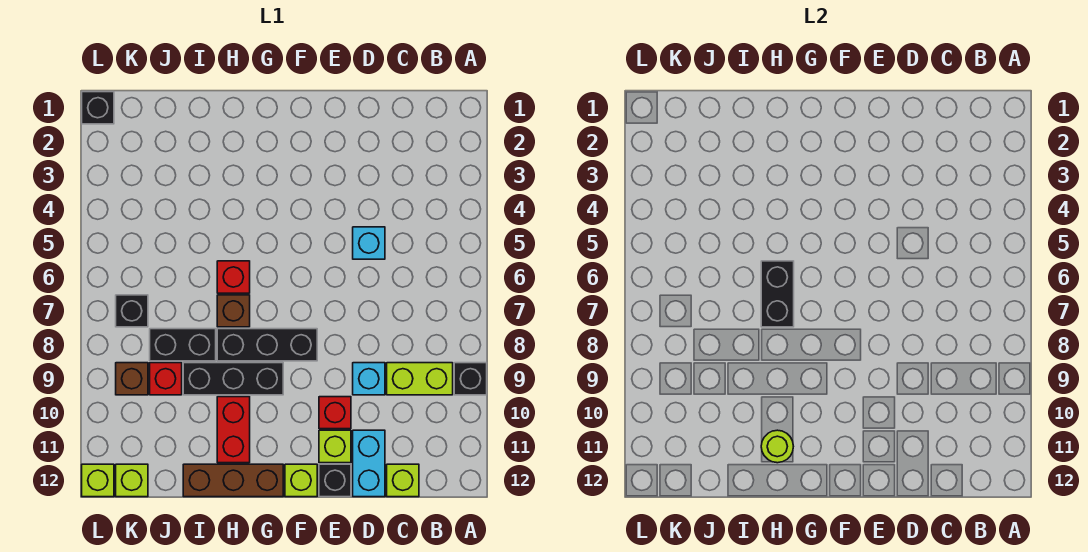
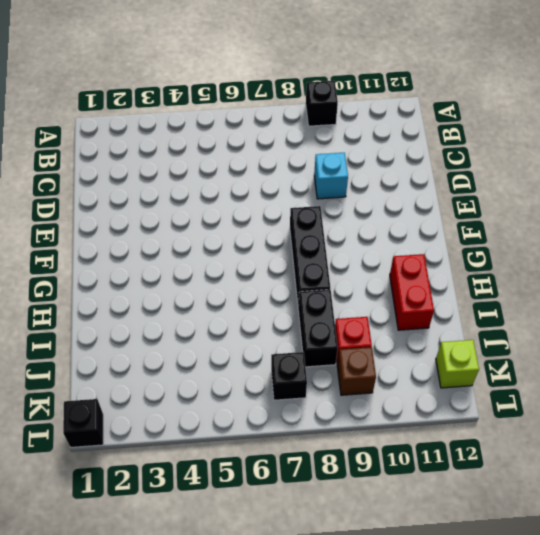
red brick H11:I11 level 1 -> red brick H10:H11 level 1
none -> lime brick B9:C9 level 1
none -> lime brick C12 level 1
none -> cyan brick D5 level 1

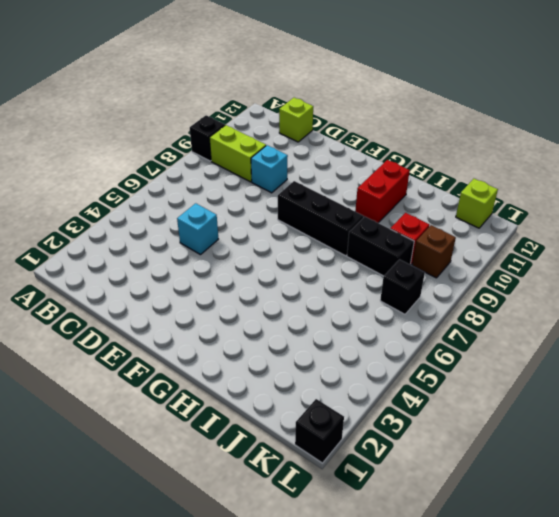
none -> cyan brick D11:D12 level 1
none -> red brick E10 level 1
none -> lime brick E11 level 1

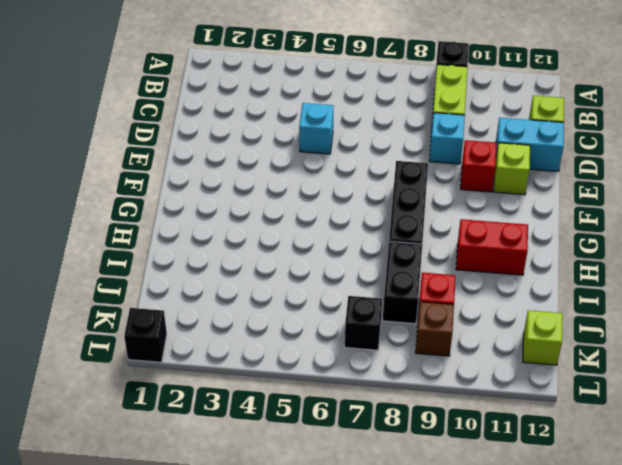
none -> black brick E12 level 1
none -> lime brick F12 level 1
none -> black brick G9:I9 level 1

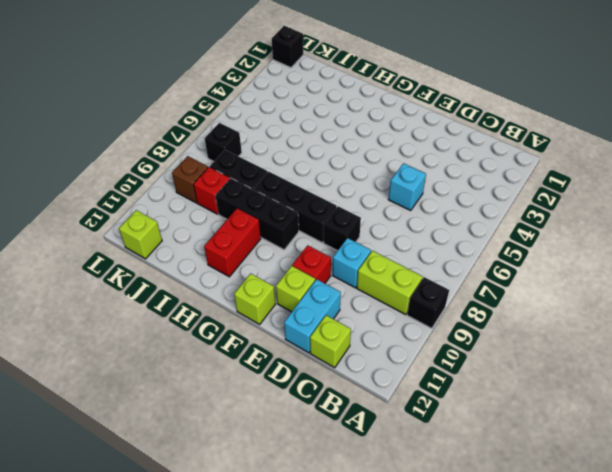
black brick E8 level 1 -> black brick E12 level 1
none -> brown brick G12:I12 level 1
none -> red brick H6 level 1
none -> brown brick H7 level 1

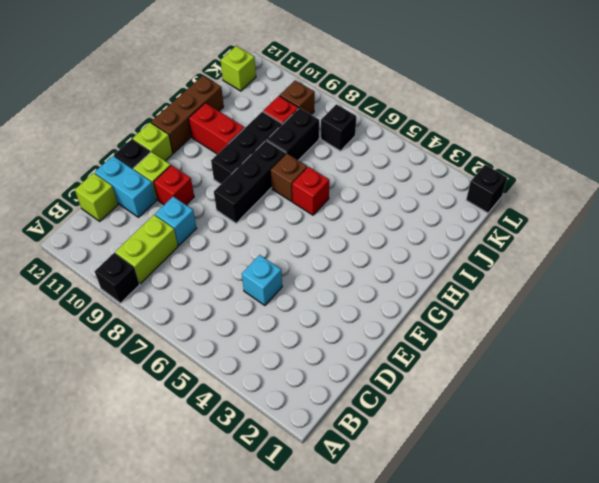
none -> lime brick L12 level 1
none -> black brick H6:H7 level 2
none -> lime round brick H11 level 2

